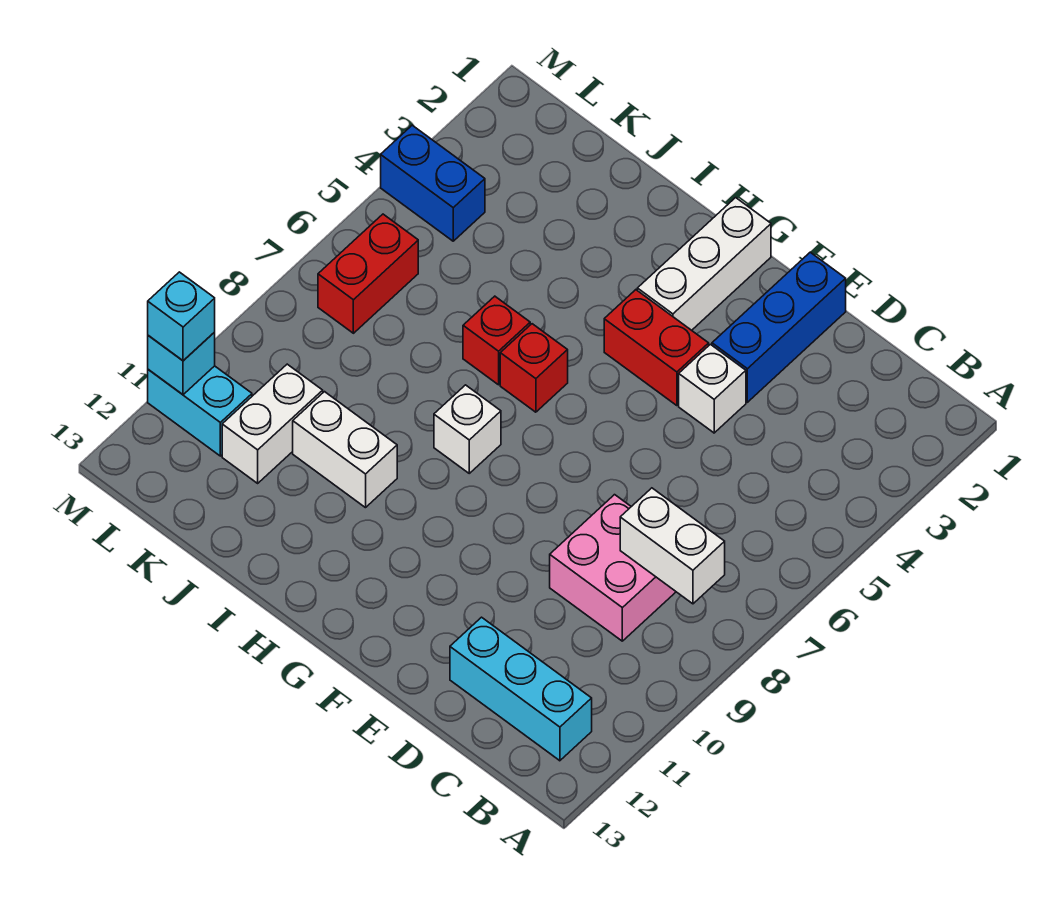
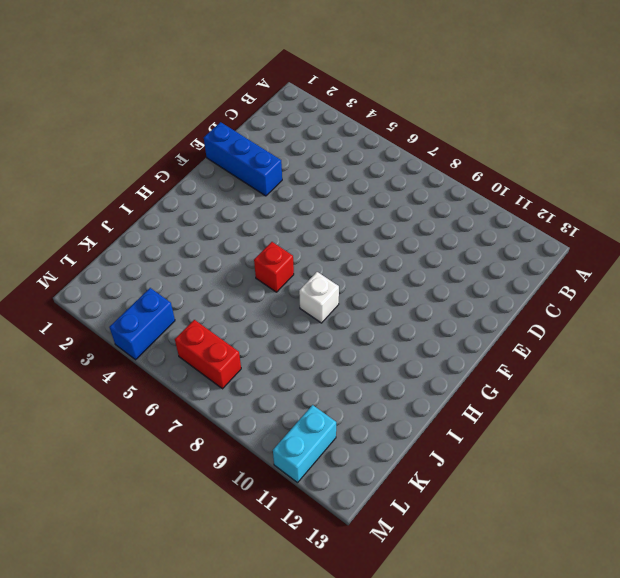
none -> cyan brick B12:D12 level 1
none -> pink brick C8:D9 level 1
none -> white brick E4 level 1

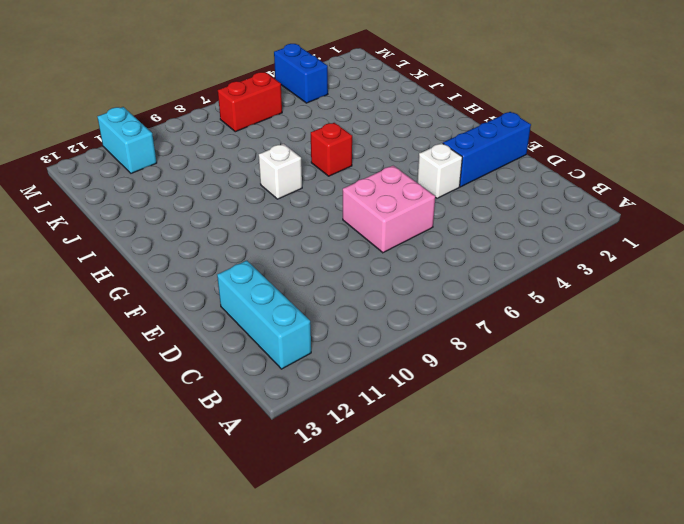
pink brick D6:E7 level 1 -> pink brick C8:D9 level 1
none -> red brick F4:G4 level 1
none -> white brick G1:G3 level 1
none -> red brick I6 level 1

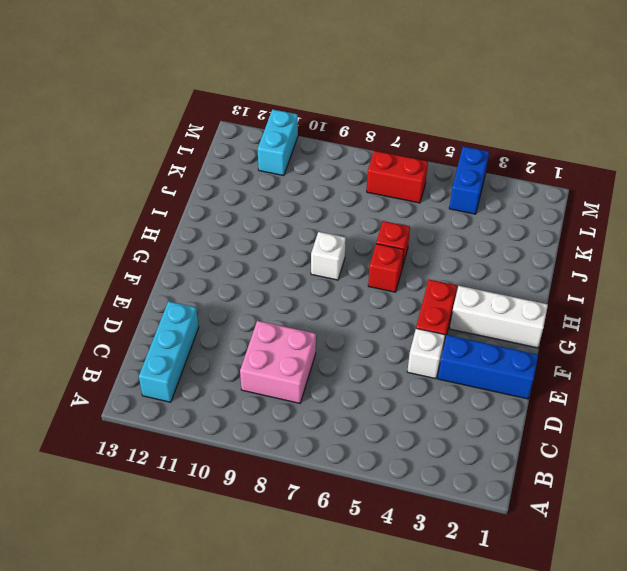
none -> white brick I10:J10 level 1
none -> white brick K10:K11 level 1
none -> white brick B8:C8 level 2

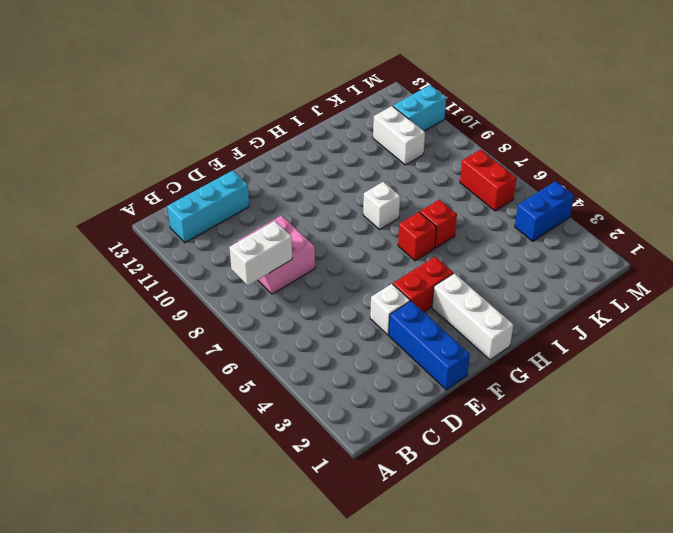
none -> white brick I10:J10 level 1
none -> cyan brick M11 level 2
none -> cyan brick M11 level 3

